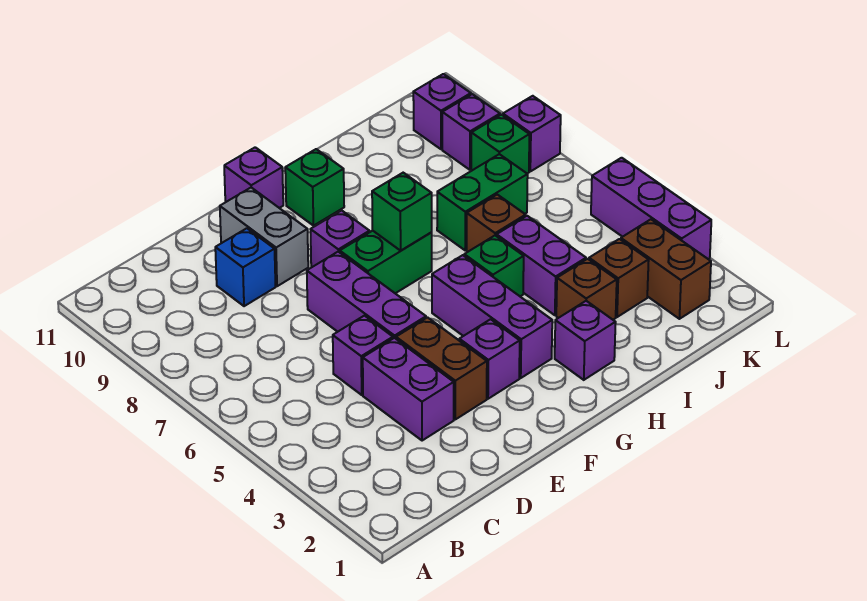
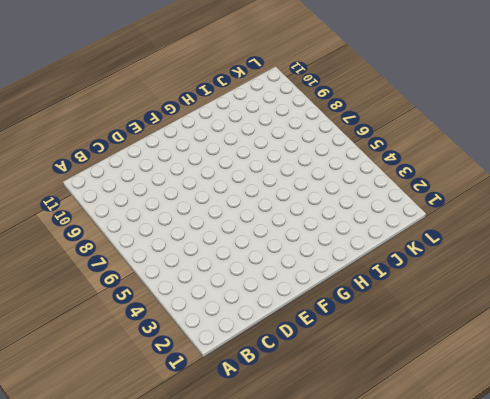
none -> purple brick D3:D4 level 1
none -> purple brick D5 level 1
none -> blue brick D9 level 1

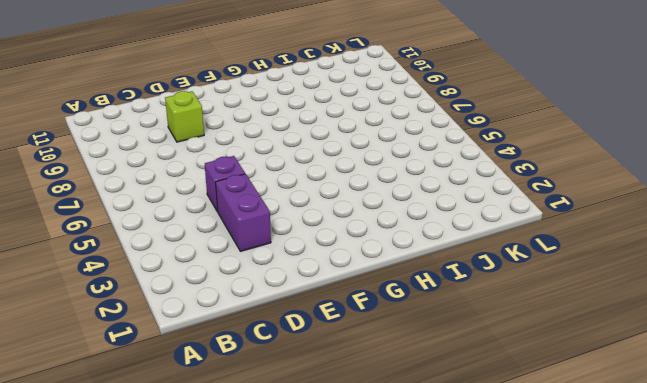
lime brick D9 level 1 -> blue brick D9 level 1
none -> brown brick E3:E4 level 1
none -> purple brick E5:E7 level 1
none -> grey brick E9:E10 level 1

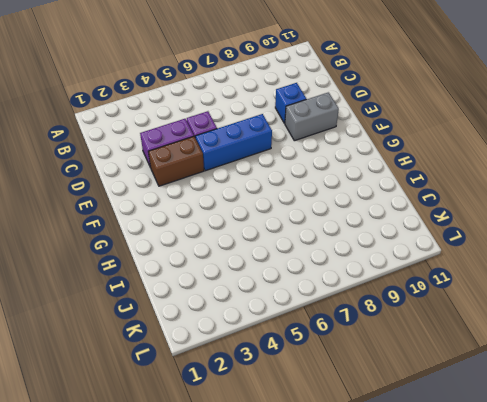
blue brick E5:E7 level 1 -> purple brick E5:E7 level 1
none -> purple brick F3 level 1
none -> green brick F7:G7 level 1
none -> purple brick F8 level 1

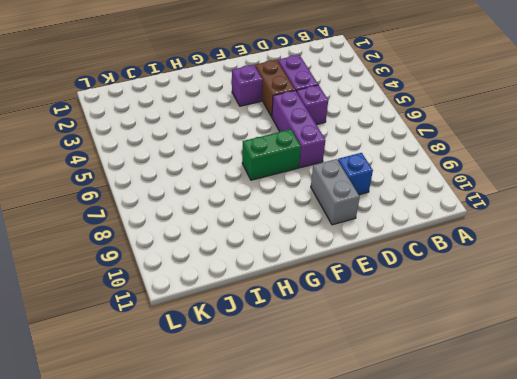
none -> purple brick F8 level 1
none -> purple brick F11 level 1
none -> purple brick G3:G5 level 1

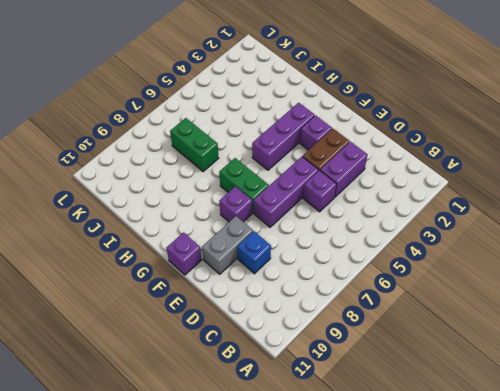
none -> green brick G10 level 1
none -> purple brick H2 level 1
none -> green brick H5 level 1

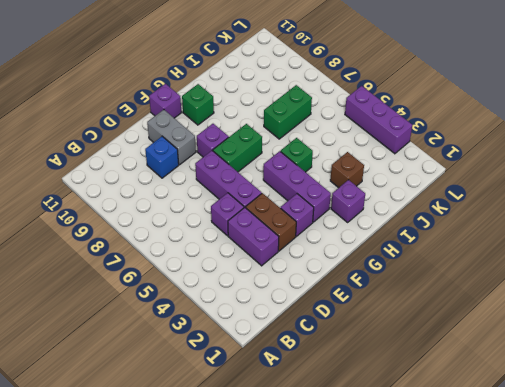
none -> purple brick I4:I5 level 1
none -> brown brick I6 level 1
none -> brown brick J3 level 1

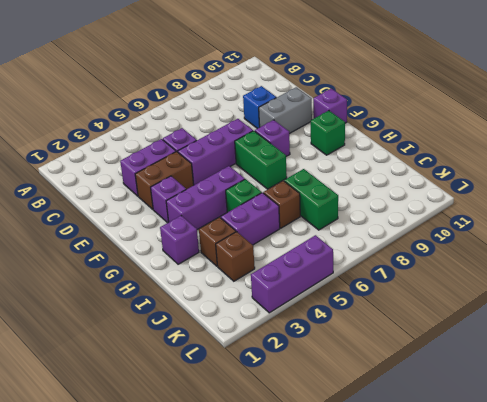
none -> brown brick K2:K3 level 1
none -> green brick K8 level 1
none -> purple brick K9 level 1

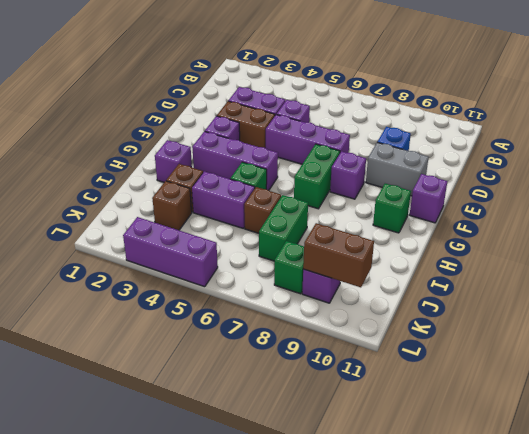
brown brick K9:K10 level 2 -> brown brick K2:K3 level 1
none -> purple brick K10 level 1
none -> purple brick L8 level 1
none -> green brick G7 level 2

